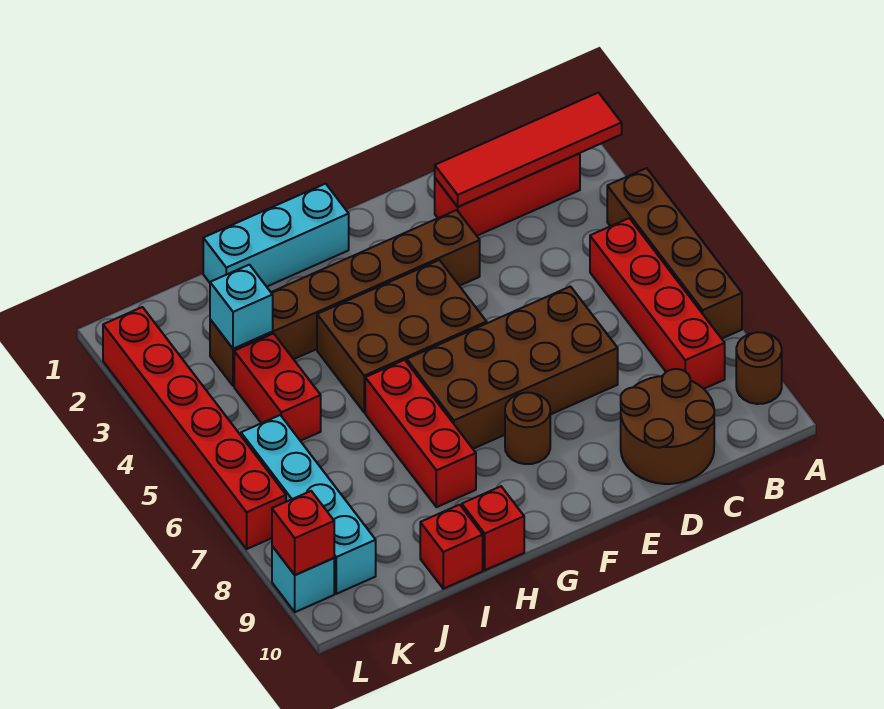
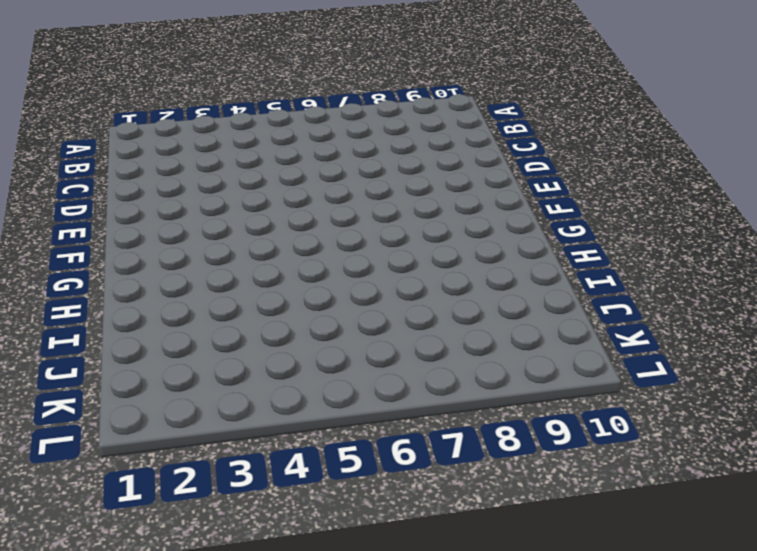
none -> brown brick A4:A7 level 1
none -> brown round brick A9 level 1
none -> red brick B2:D2 level 1

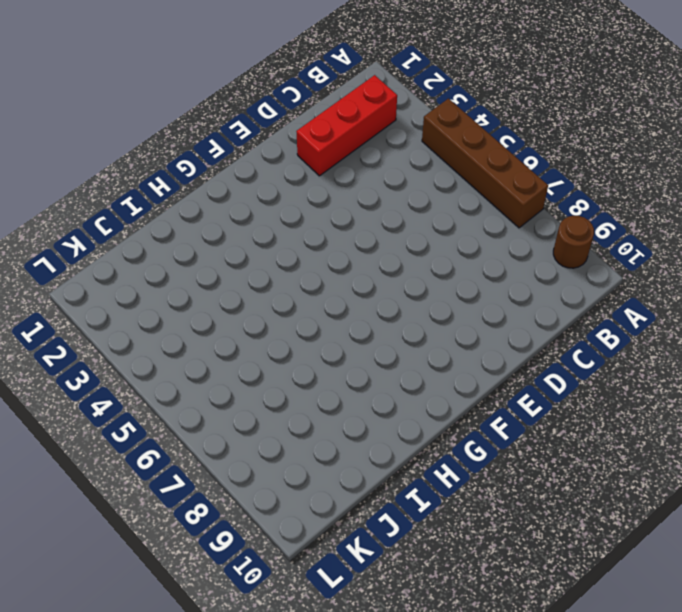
none -> red brick B5:B8 level 1
none -> brown round brick C9:D10 level 1
none -> brown brick D6:G7 level 1

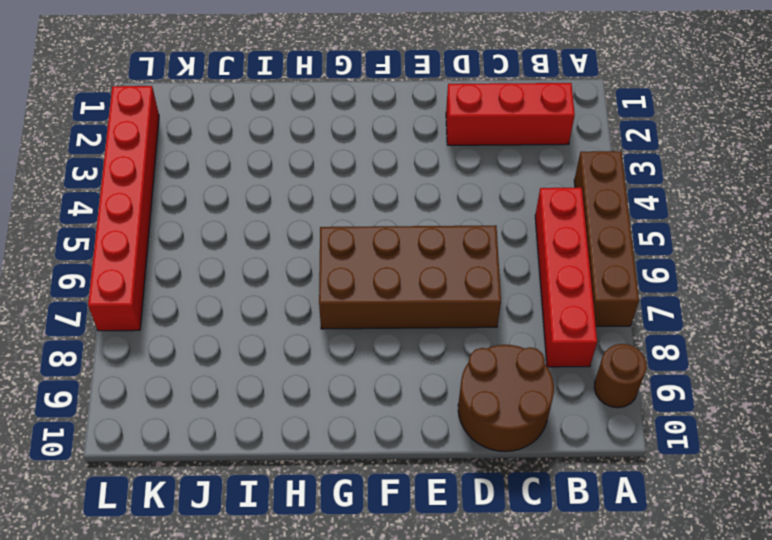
none -> brown brick E3:J3 level 1
none -> brown brick F4:H5 level 1
none -> brown round brick F8 level 1

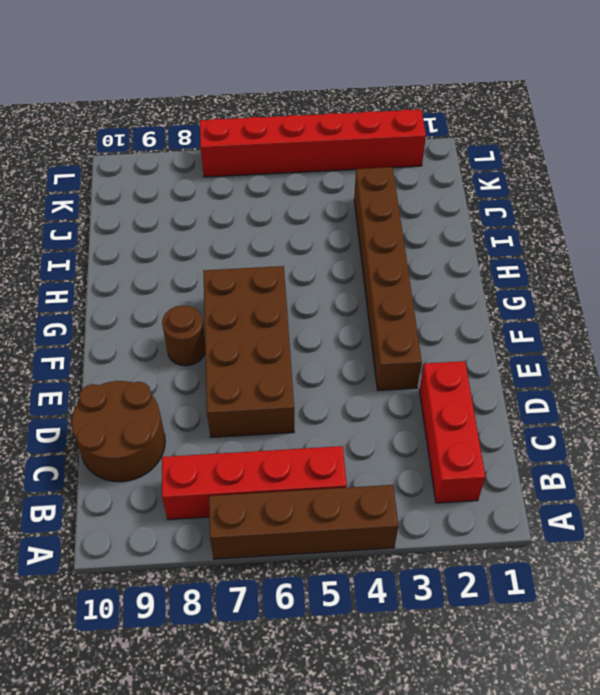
none -> brown round brick A9 level 1
none -> brown brick F4:H5 level 1
none -> cyan brick G1:I1 level 1

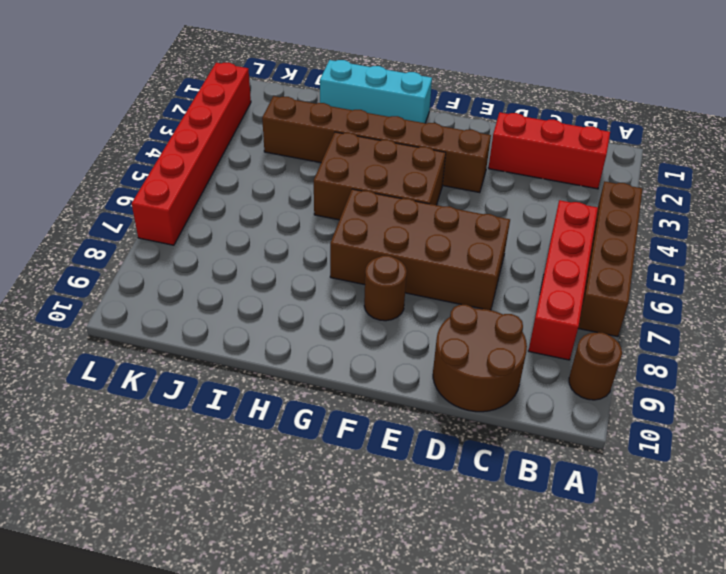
none -> red brick H6:H8 level 1
none -> red brick H10 level 1
none -> red brick I10 level 1

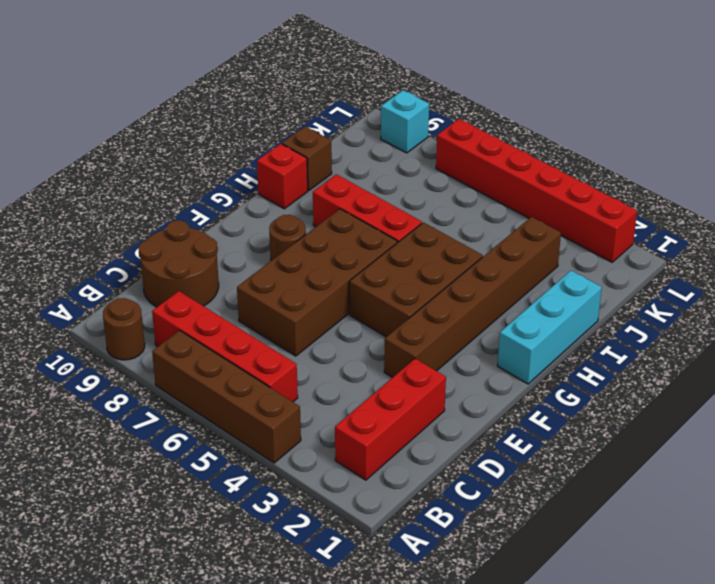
brown brick I10 level 1 -> red brick I10 level 1
none -> red brick J4:J5 level 1
none -> cyan brick K6:K9 level 1
none -> red tile A2:D2 level 2

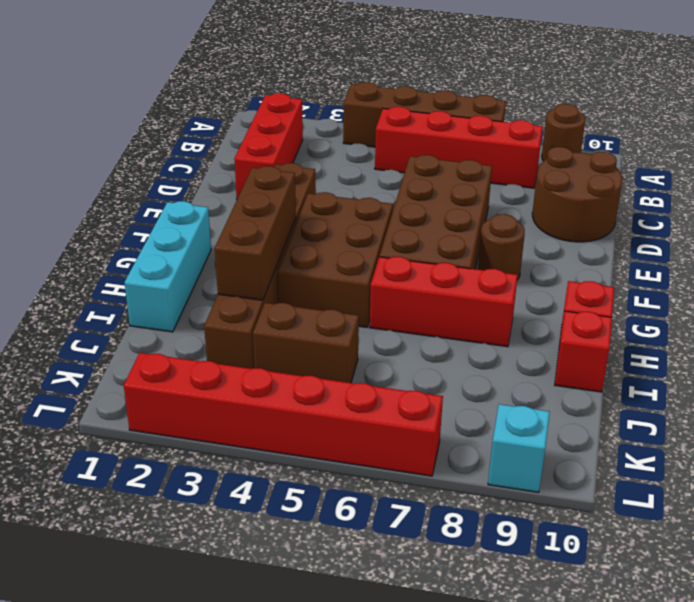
brown brick G3:I3 level 2 -> none
brown brick J4:J5 level 1 -> red brick J4:J5 level 1
none -> cyan brick K6:K9 level 1
none -> red tile A2:D2 level 2
none -> cyan brick J3 level 2

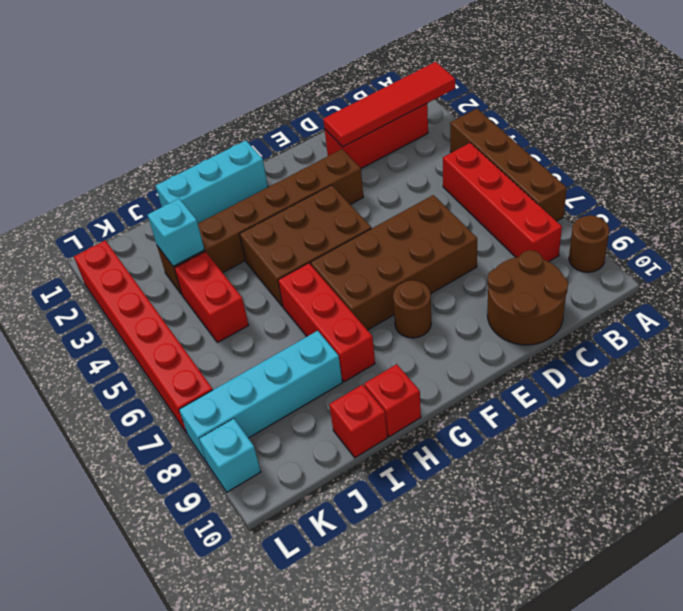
cyan brick I8:L8 level 1 -> cyan brick K6:K9 level 1
none -> red brick L9 level 2

